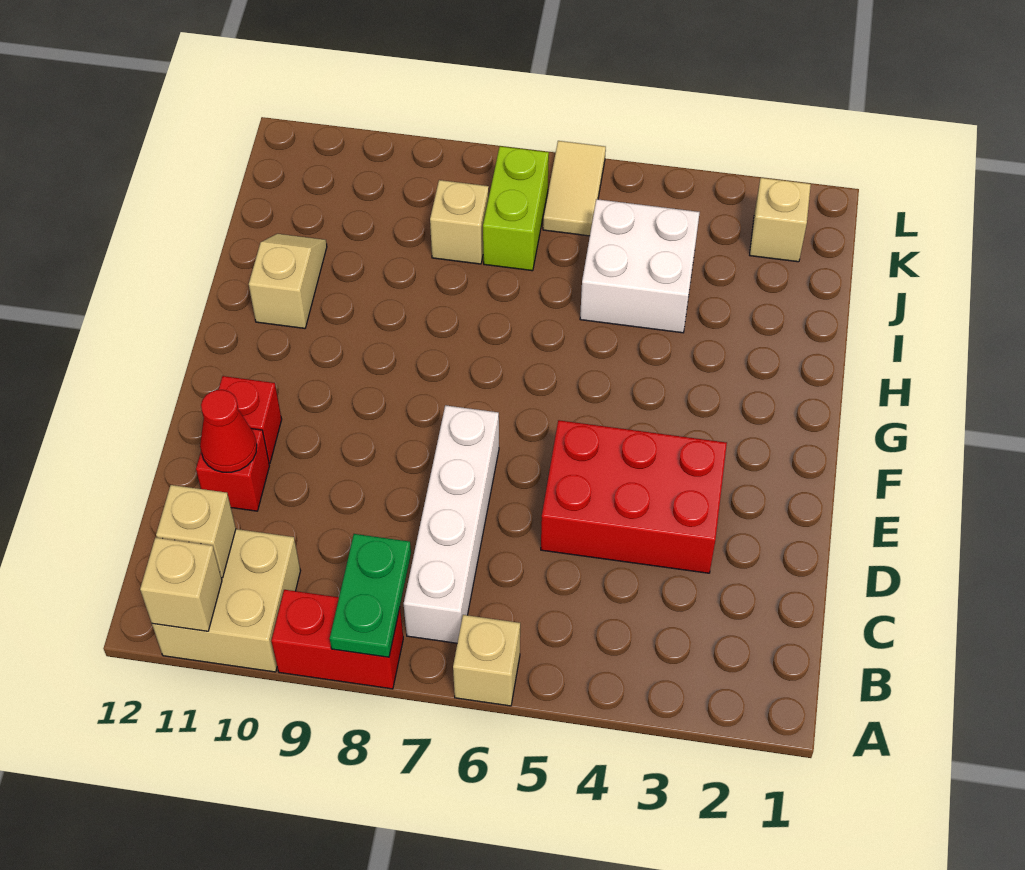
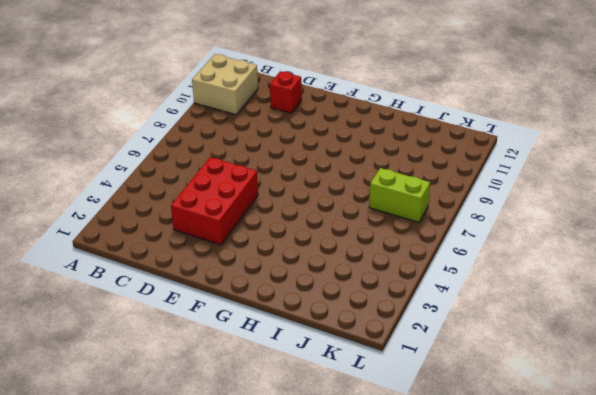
none -> tan brick A6 level 1
none -> red brick A8:A9 level 1
none -> white brick B7:E7 level 1

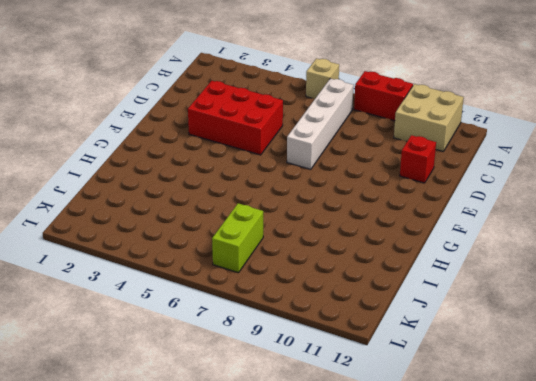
none -> red brick E11 level 1
none -> tan slope H11:I11 level 1 top H
none -> white brick I4:J5 level 1

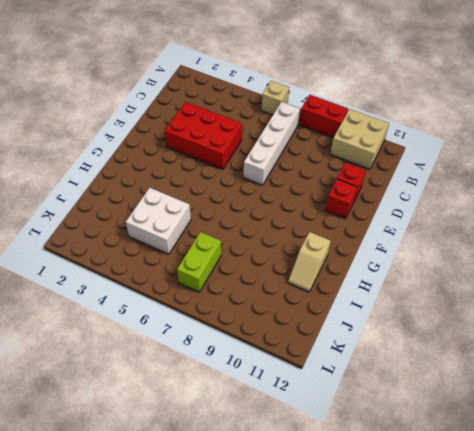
none -> tan brick J8 level 1
none -> tan brick K2 level 1
none -> tan tile K6:L6 level 1

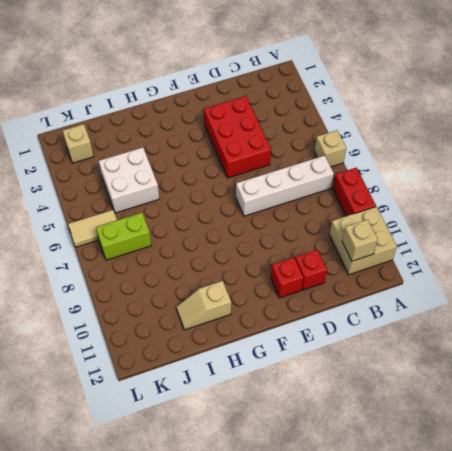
none -> tan brick J8 level 1
none -> green plate A8:B8 level 2
none -> tan brick A11 level 2

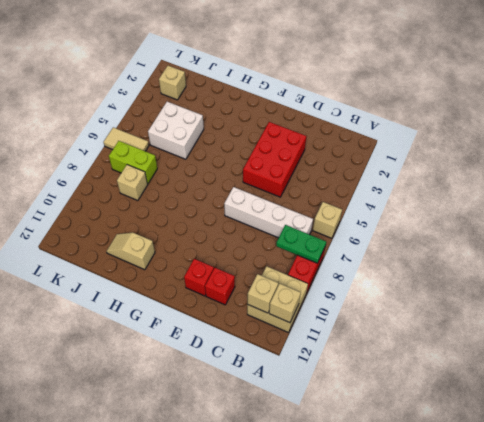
none -> red cone D11 level 2

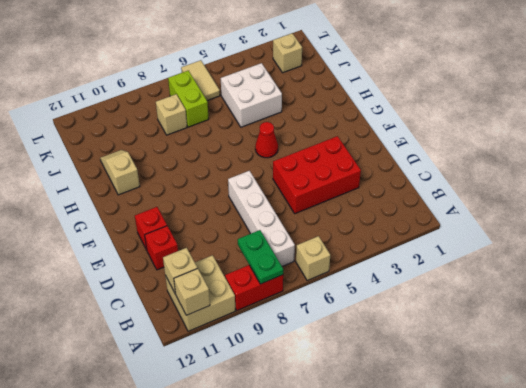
red cone G5 level 1 -> red cone D11 level 2

